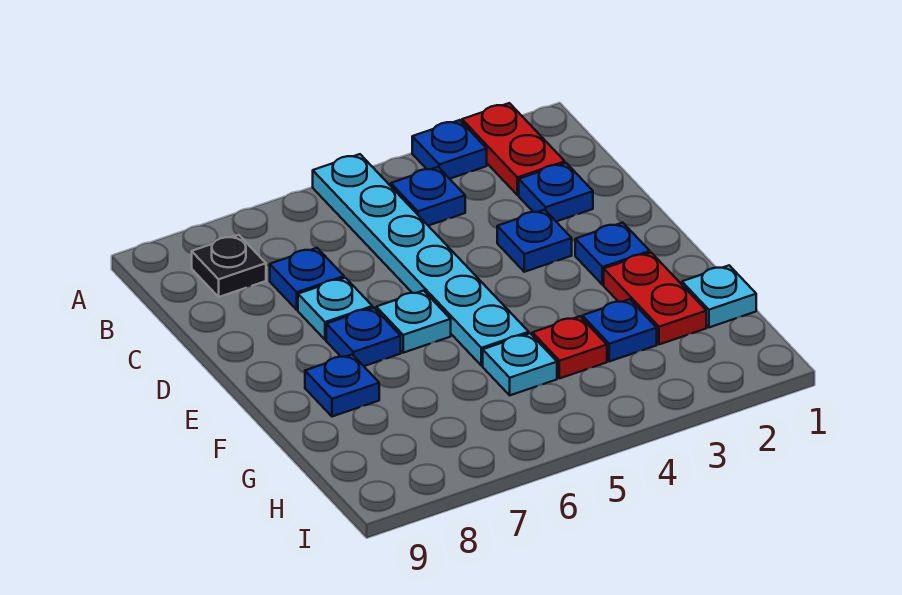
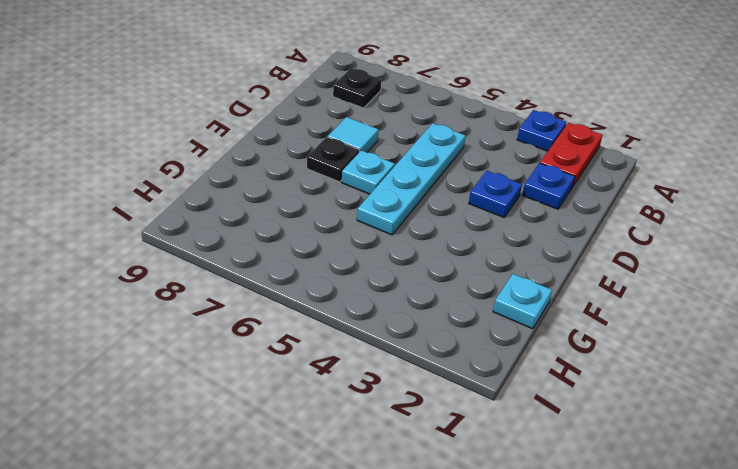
cyan plate C5:F5 level 1 -> cyan plate A5:F5 level 1
cyan tile D7 level 1 -> cyan plate D7 level 1
black plate E7 level 1 -> blue plate E7 level 1
none -> blue plate B4 level 1
none -> blue plate C7 level 1
none -> blue plate E2 level 1

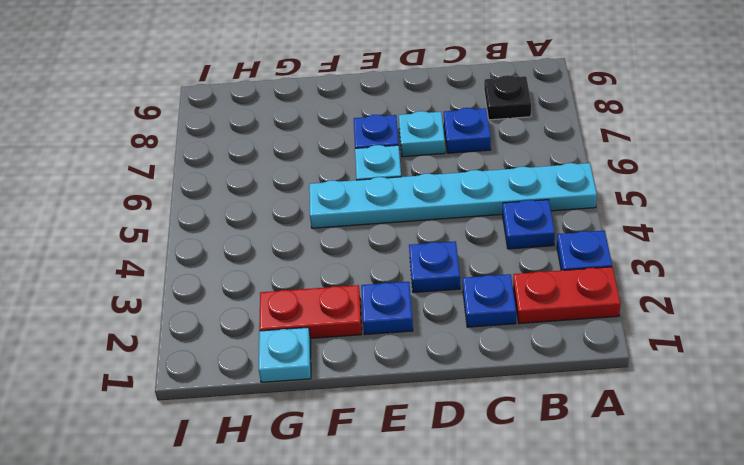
none -> blue plate F8 level 1
none -> blue plate G3 level 1
none -> red plate G4 level 1

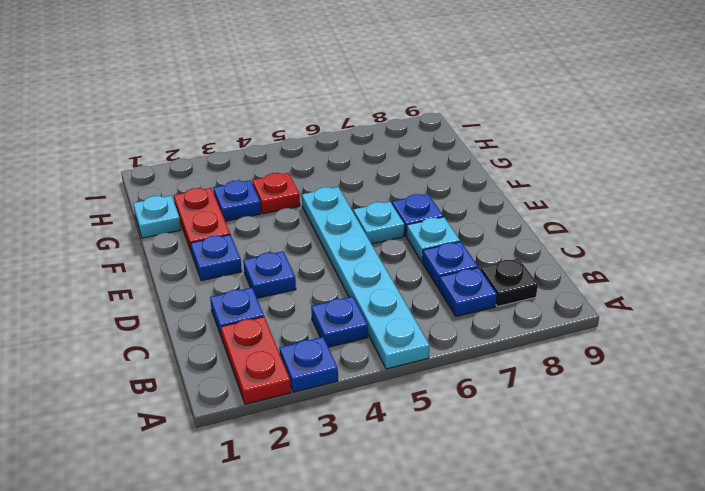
blue plate B7 level 1 -> blue plate F8 level 1
none -> cyan plate G5 level 1

